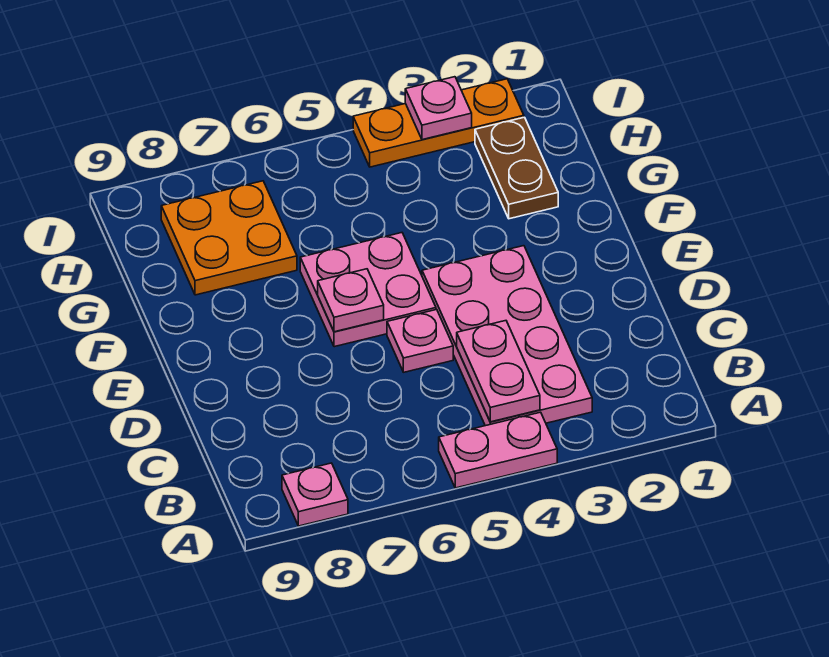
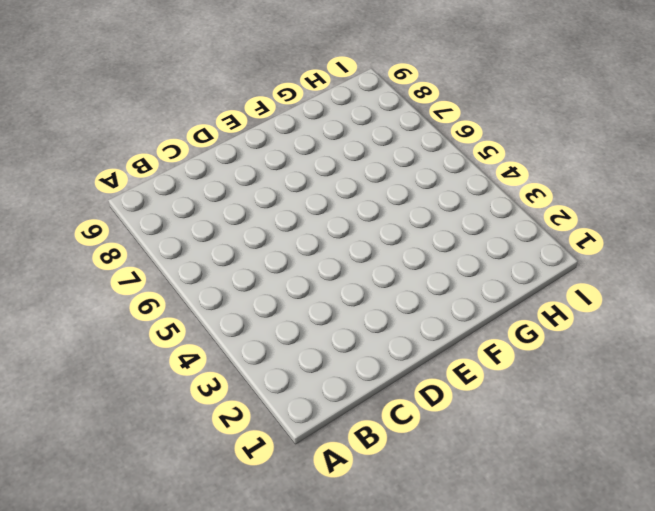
none -> pink plate A4:A5 level 1
none -> pink plate A8 level 1

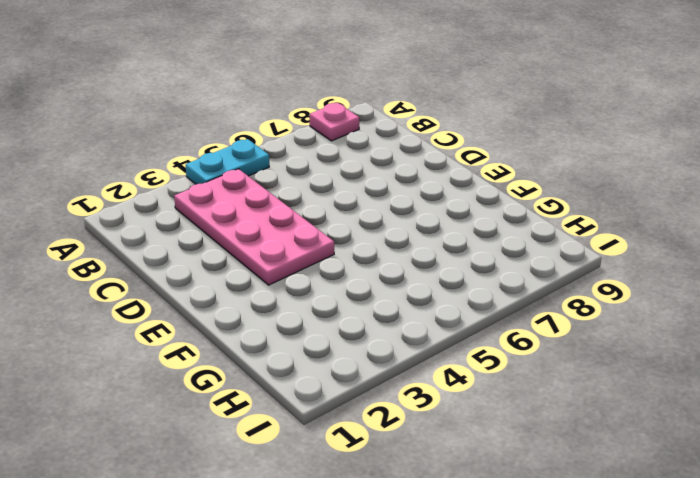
cyan plate A4:A5 level 1 -> pink plate A4:A5 level 1
none -> pink plate D5 level 1
none -> pink plate E5:F6 level 1

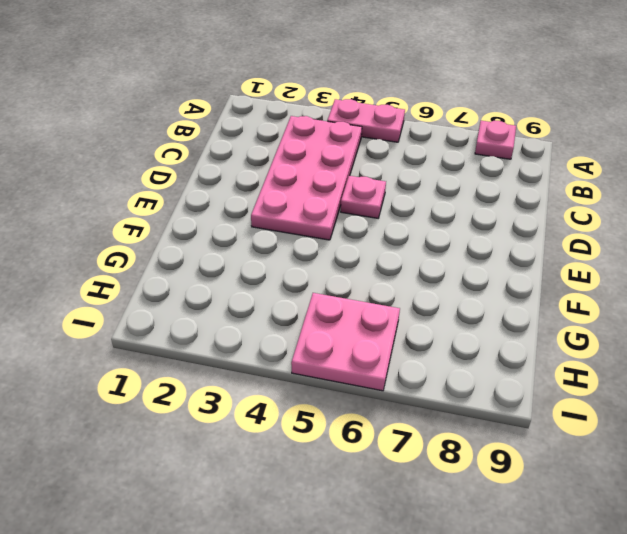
pink plate H5:I6 level 1 -> pink plate E5:F6 level 1
none -> brown plate G2:H2 level 1
none -> orange plate G7:H8 level 1

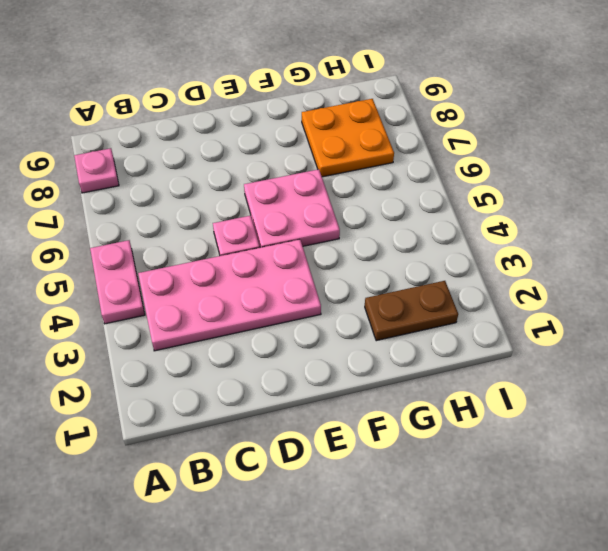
none -> orange plate I2:I4 level 1
none -> pink plate B4:C4 level 2

